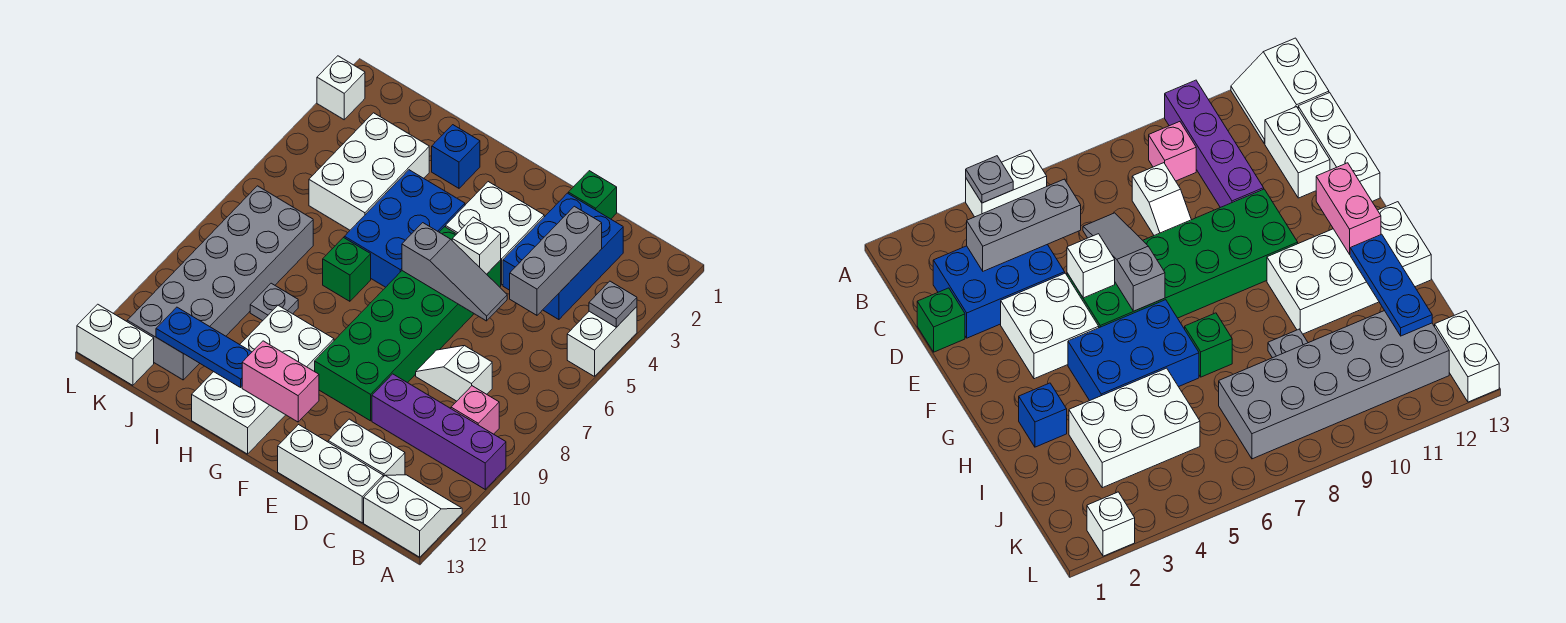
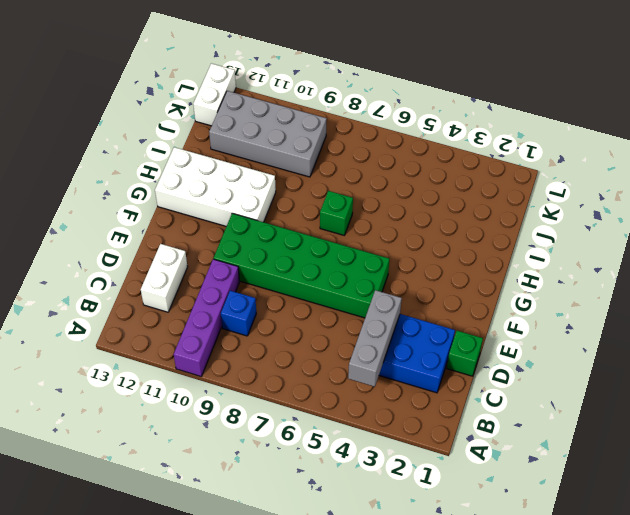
grey brick B4:D4 level 2 -> grey brick C3:C5 level 2
blue brick C9 level 1 -> blue brick H2 level 1
grey brick J9:K12 level 1 -> grey brick J7:K12 level 1
none -> white brick A4:A5 level 1
none -> white slope A12:B13 level 1 top 13
none -> pink brick B9 level 1

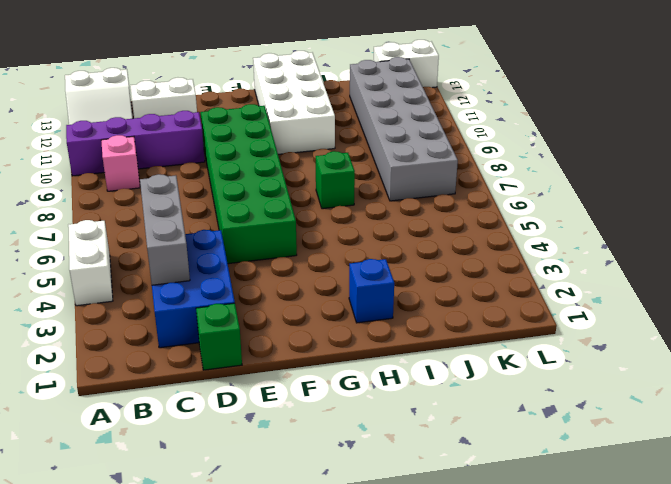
none -> white slope C8:D8 level 1 top C
none -> white brick C13:E13 level 1
none -> white brick E3:F4 level 1

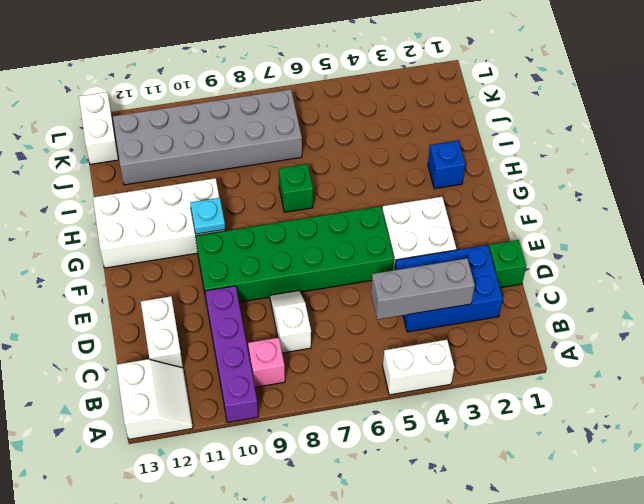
cyan plate G10 level 2 -> none
none -> white brick C13:E13 level 1
none -> blue brick G4:H6 level 1
none -> white brick I3:J5 level 1

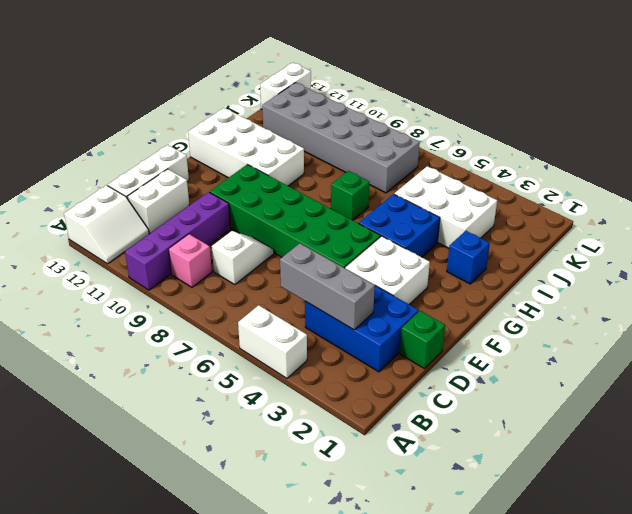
blue brick G4:H5 level 1 -> blue brick G4:H6 level 1
none -> grey plate I9 level 1
none -> white brick L2 level 1
none -> grey plate A4 level 2

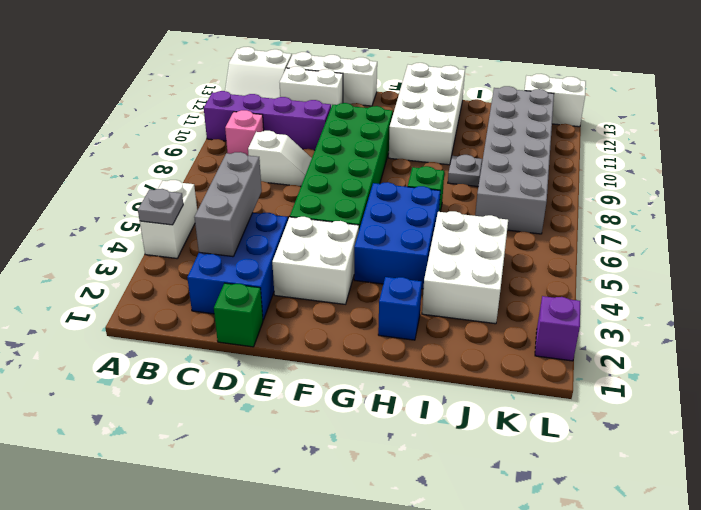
purple brick L2 level 1 -> white brick L2 level 1
none -> grey slope D6:F6 level 2 top F
none -> white brick E5 level 2
none -> pink brick F12:G12 level 2

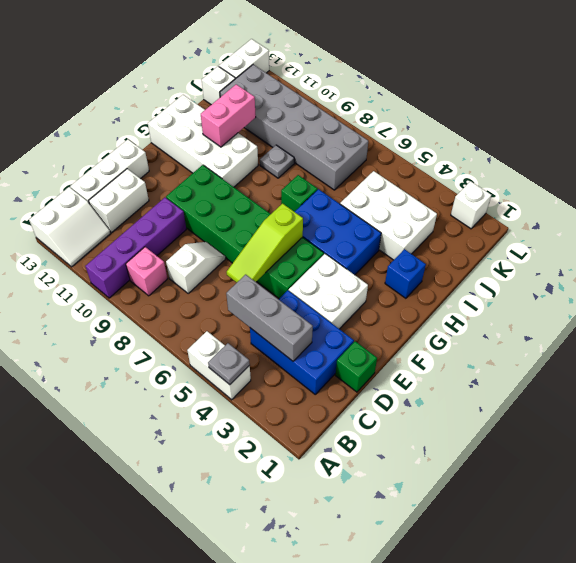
lime slope D6:F6 level 2 top F -> grey slope D6:F6 level 2 top F
pink brick H11:I11 level 2 -> pink brick F12:G12 level 2
white brick J13 level 1 -> white brick E5 level 2
none -> blue plate H12:J12 level 2

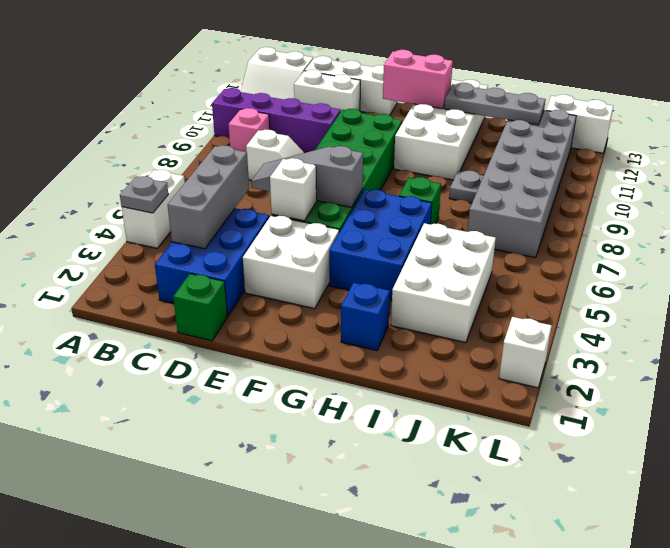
grey plate H12:J12 level 2 -> blue plate H12:J12 level 2

